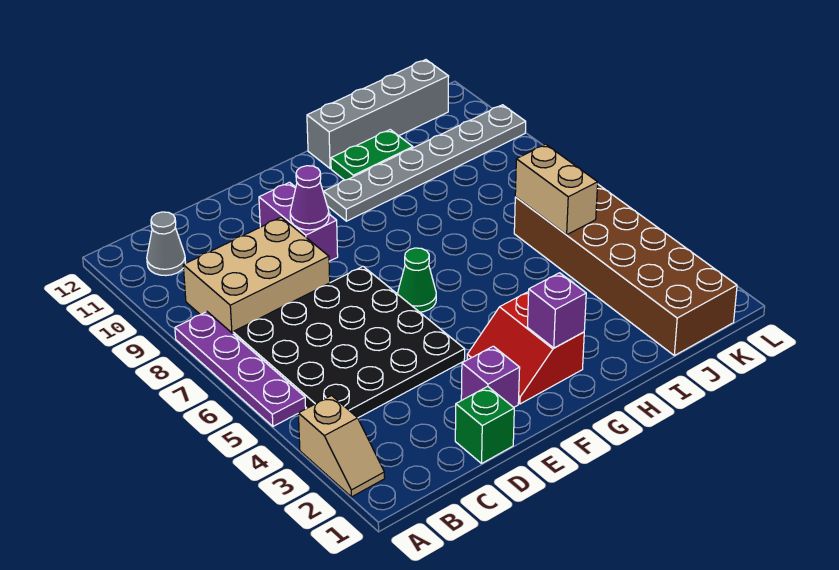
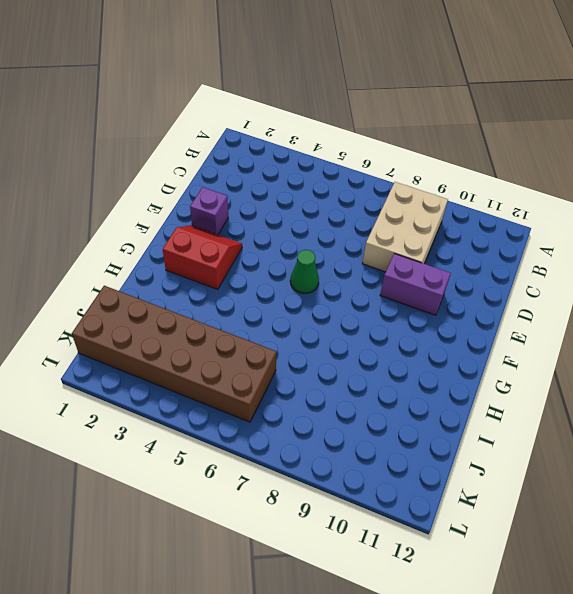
none -> tan slope A2:A3 level 1 top 3
none -> purple plate A5:A8 level 1
none -> black plate B4:E7 level 1

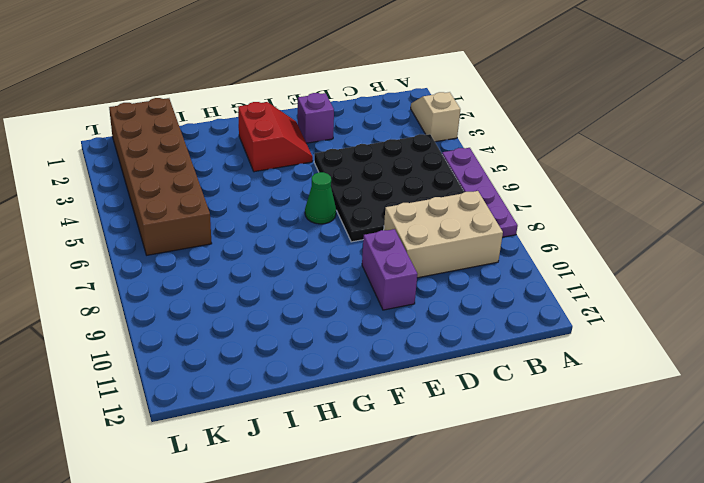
none -> grey cone B11 level 1
none -> green brick D1 level 1
none -> grey plate G10:L10 level 1

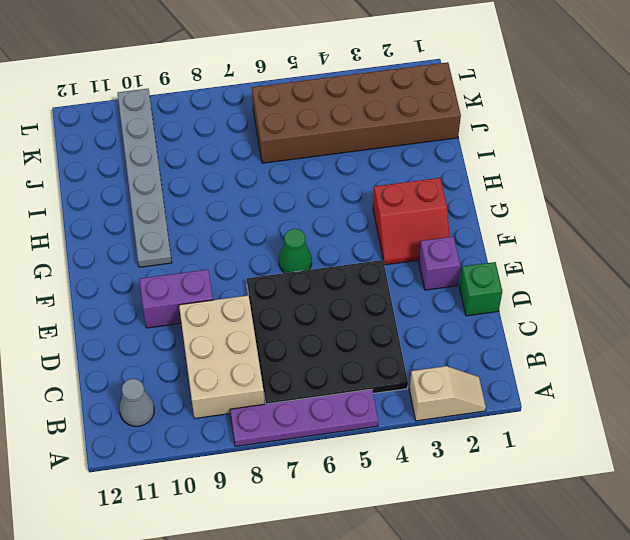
none -> green plate H11:I11 level 1
none -> grey brick H12:K12 level 1
none -> purple cone E9 level 2

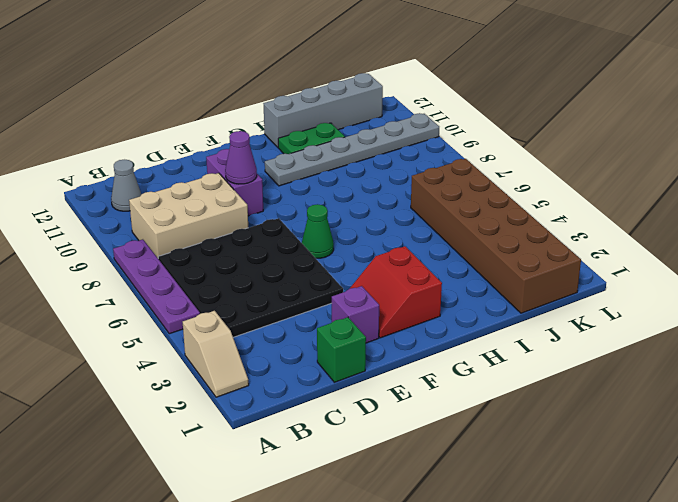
none -> purple brick G2 level 2
none -> tan brick J5:J6 level 2

